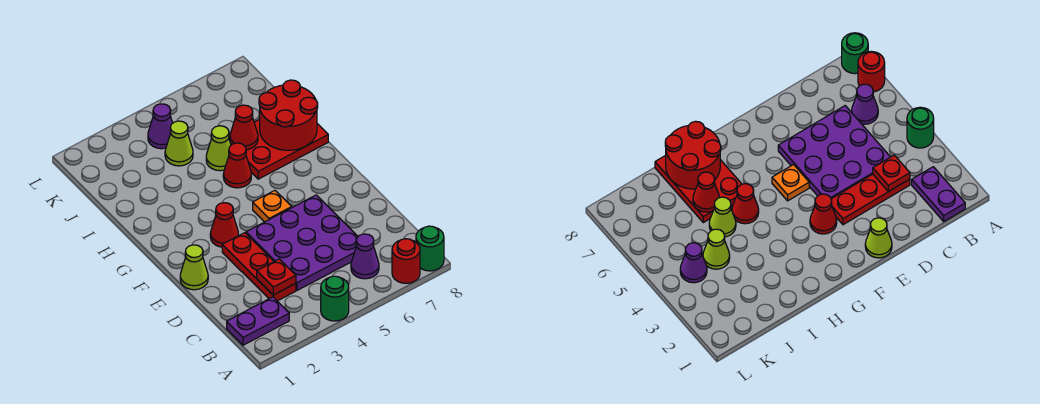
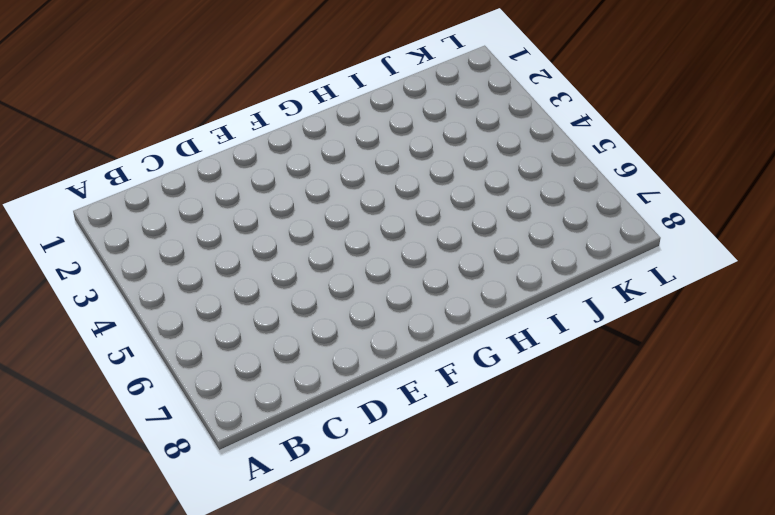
none -> green round brick A4 level 1
none -> red round brick A7 level 1
none -> green round brick A8 level 1

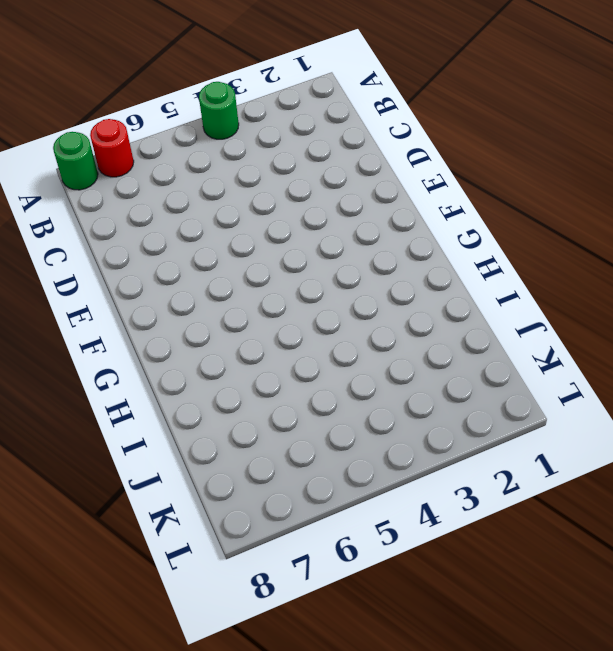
none -> purple plate B1:B2 level 1
none -> purple cone B6 level 1
none -> red plate C3:E3 level 1

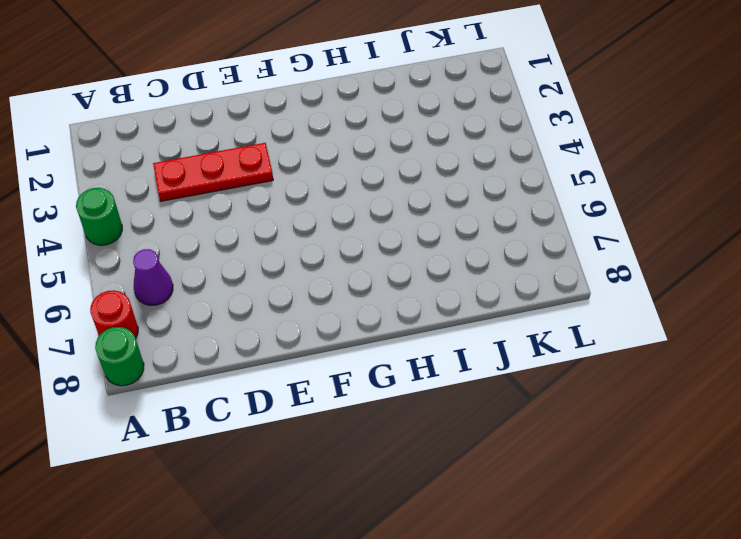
none -> purple plate B1:B2 level 1
none -> purple plate C4:E6 level 1
none -> lime cone E1 level 1

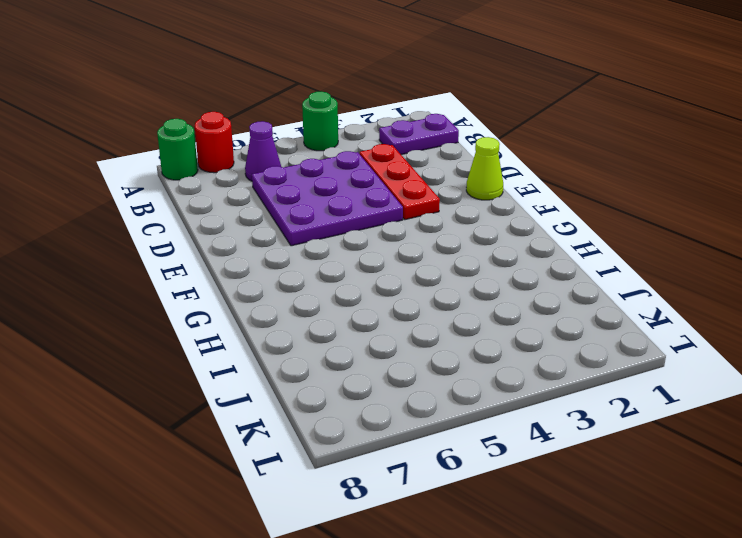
none -> red cone F3 level 1
none -> orange plate F5 level 1
none -> red cone H5 level 1

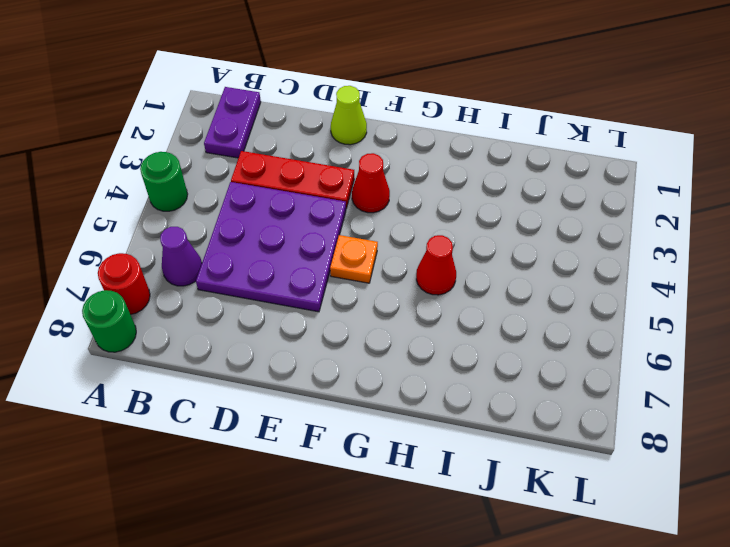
none -> red plate H6:I8 level 1
none -> lime cone I5 level 1
none -> lime cone J4 level 1

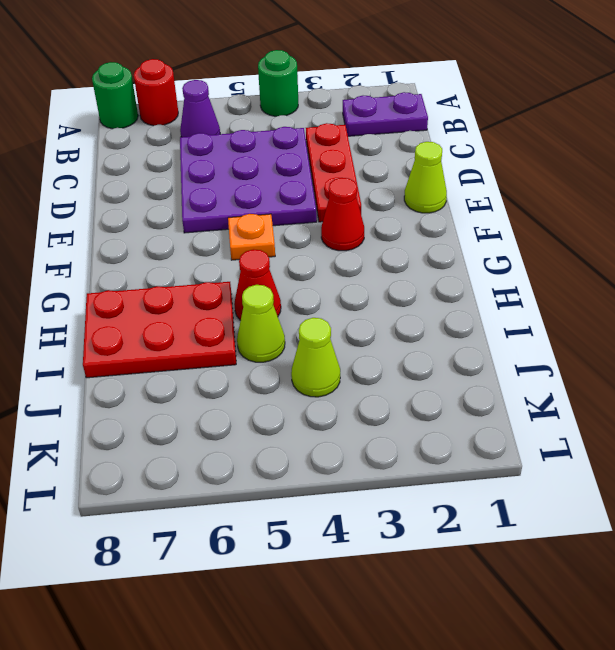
none -> purple cone K4 level 1
none -> red plate C3 level 2
none -> red round brick H7:I8 level 2

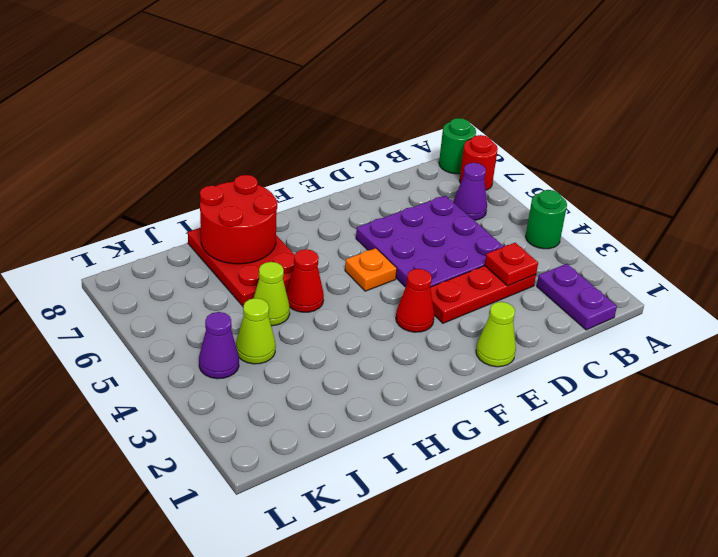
none -> red cone I6 level 2

